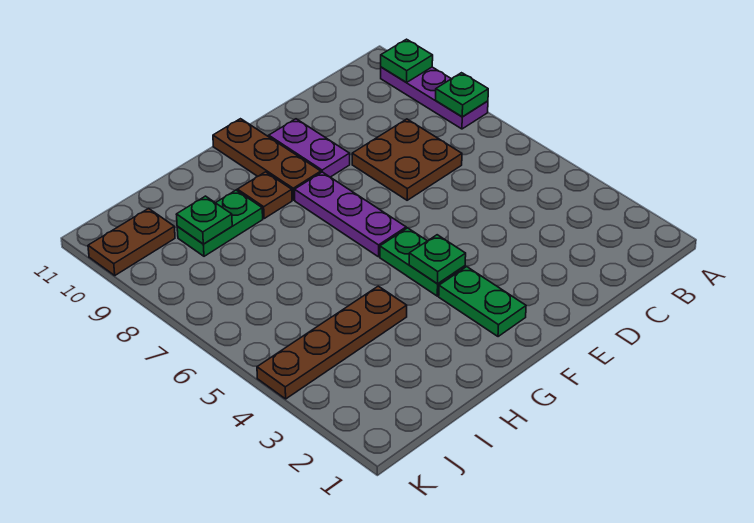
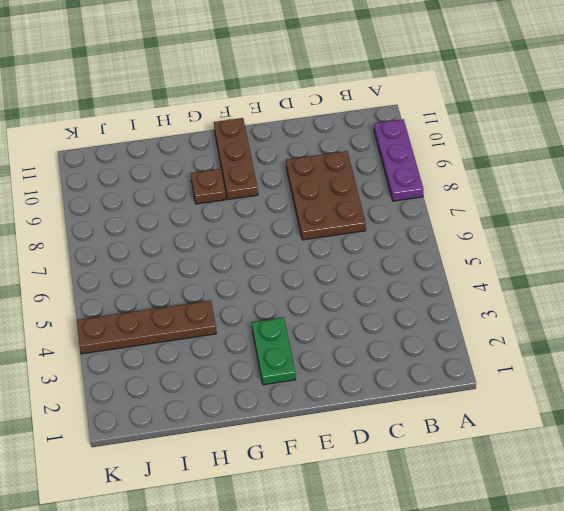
brown plate C7:D9 level 1 -> brown plate C7:D8 level 1
none -> purple plate E9:E10 level 1
none -> green plate F4:F5 level 1
none -> purple plate F6:F8 level 1

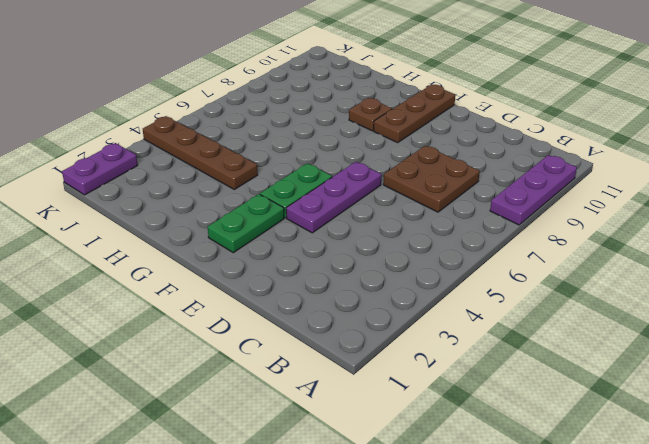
purple plate E4:E6 level 1 -> purple plate F6:F8 level 1
purple plate K1:K2 level 1 -> purple plate E9:E10 level 1
none -> green plate H9:I9 level 1
none -> brown plate J10:K10 level 1
none -> green plate A8 level 2

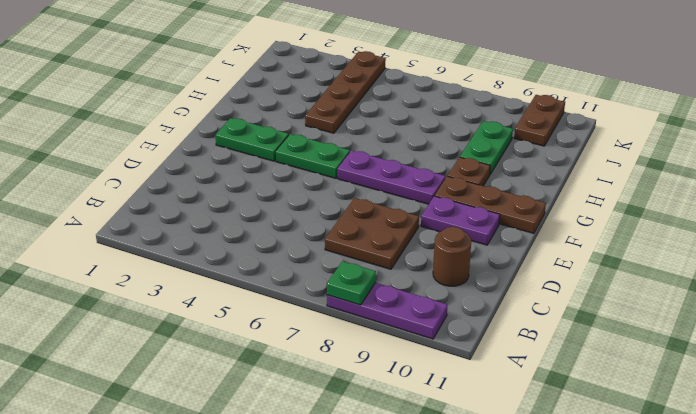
brown round brick C10 level 1 -> none
none -> green plate A10 level 2
none -> green plate F4 level 2
none -> green plate I9 level 2

